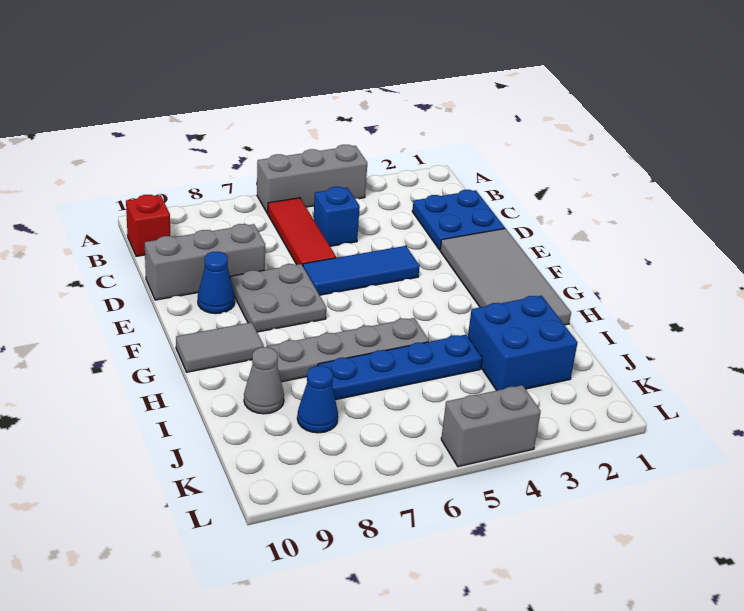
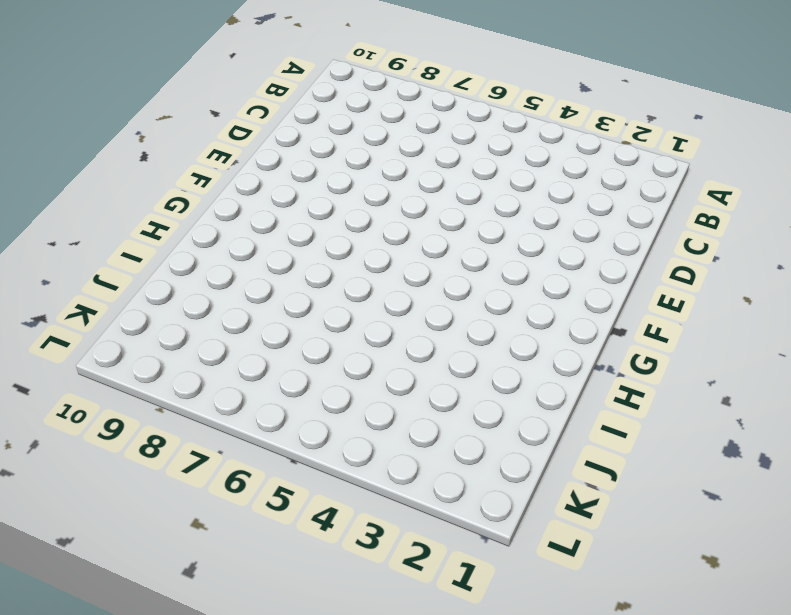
none -> grey brick A4:A6 level 1
none -> red tile B6:D6 level 1
none -> red brick B10 level 1

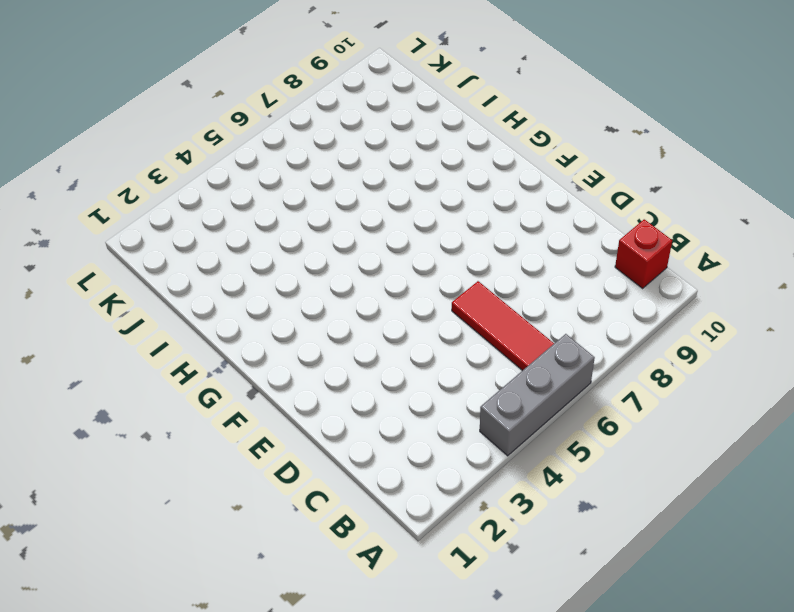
none -> blue plate C1:D2 level 1
none -> blue brick C5 level 1
none -> grey brick D8:D10 level 1

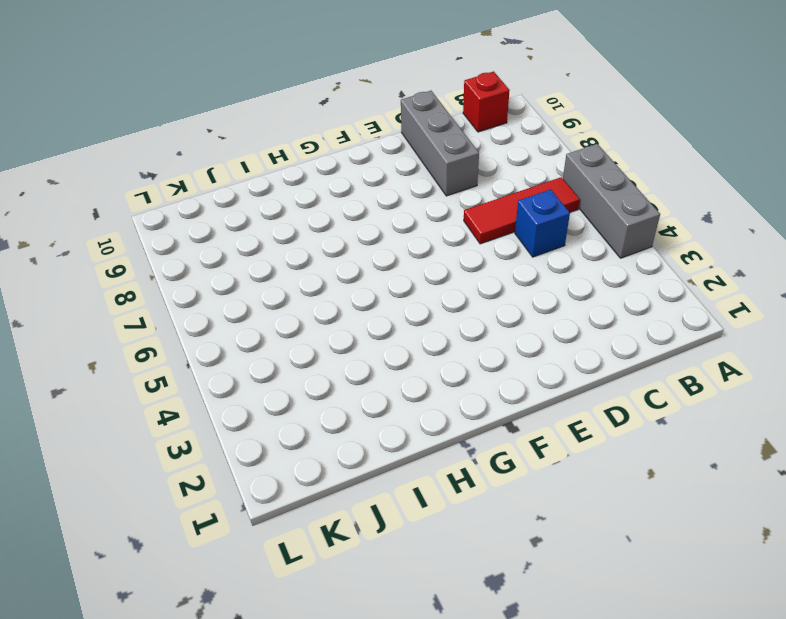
none -> blue plate C1:D2 level 1
none -> grey tile E1:H2 level 1
none -> blue tile E4:E6 level 1

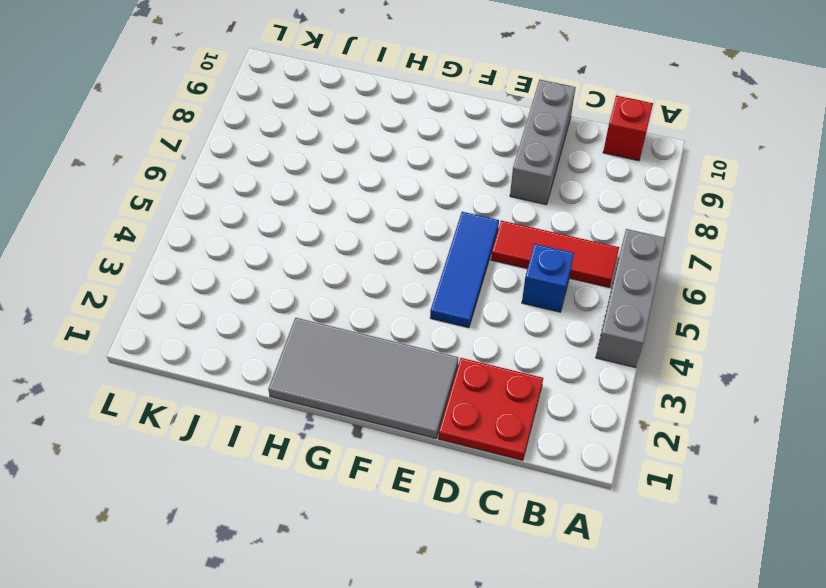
red plate C1:D2 level 1 -> blue plate C1:D2 level 1
none -> grey plate E7:F8 level 1
none -> blue cone E9 level 1
none -> grey tile G9:G10 level 1

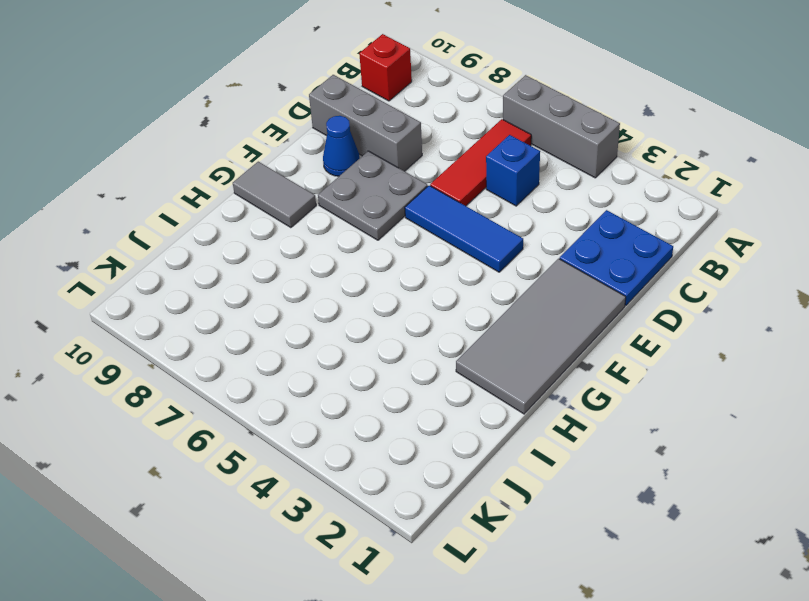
none -> grey plate H5:H8 level 1
none -> blue brick I2:J3 level 1
none -> blue plate I4:I7 level 1

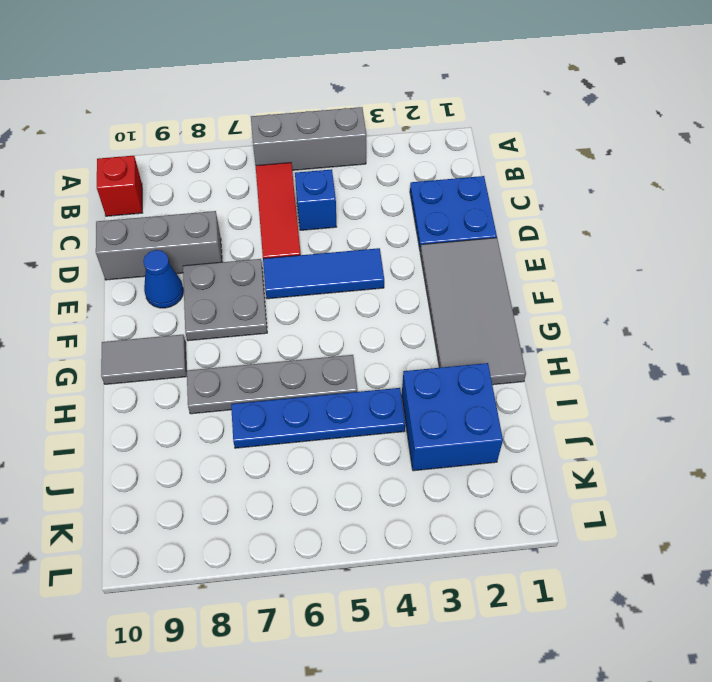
none -> grey cone I9 level 1
none -> blue cone J8 level 1
none -> grey brick L4:L5 level 1

